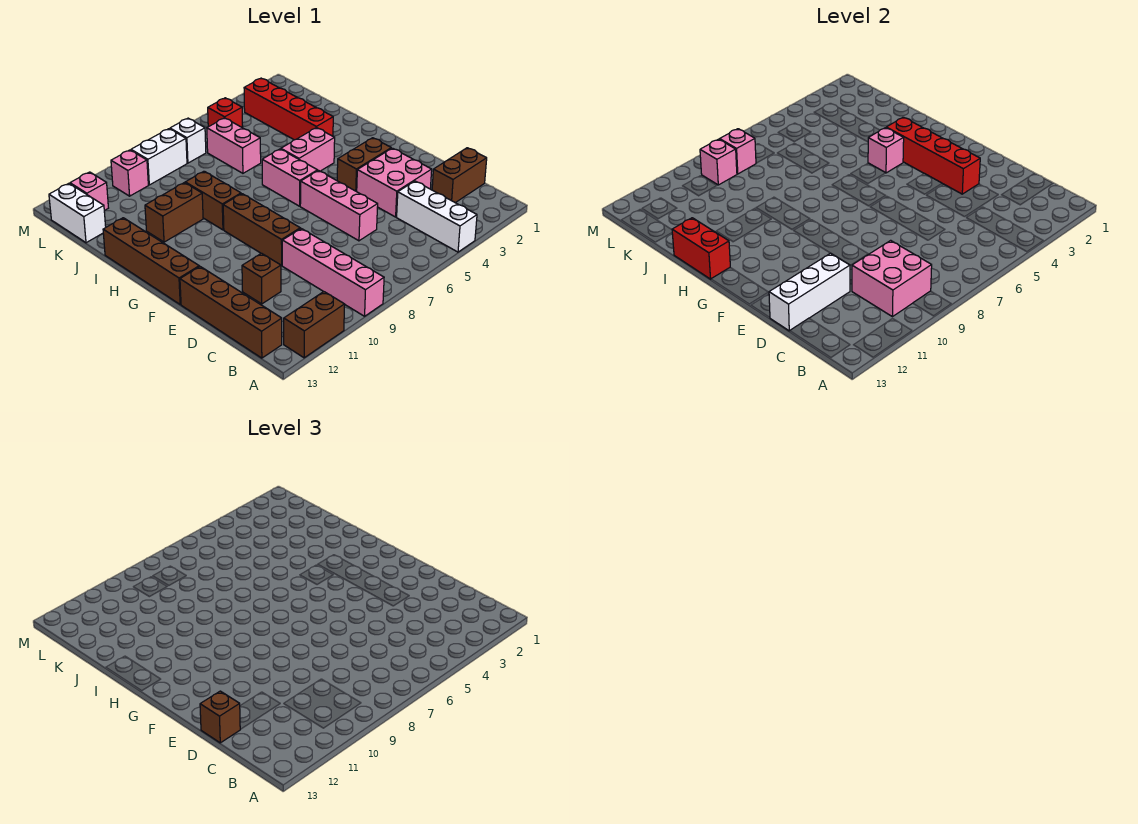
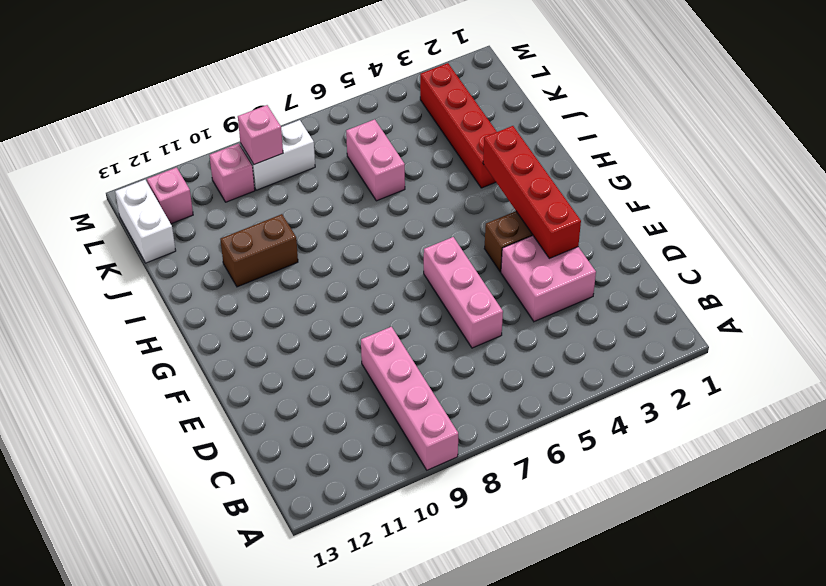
none -> white brick A4:C4 level 1
none -> brown brick A11:A12 level 1
none -> brown brick B13:E13 level 1
none -> brown brick C1:C2 level 1

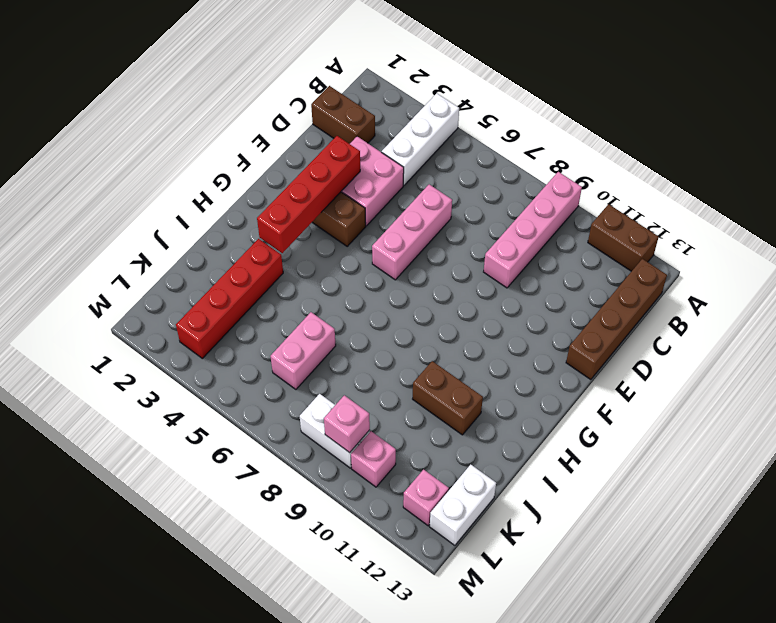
none -> brown brick D11 level 1
none -> brown brick E9:G9 level 1
none -> brown brick F13:I13 level 1
none -> pink brick G6:H6 level 1

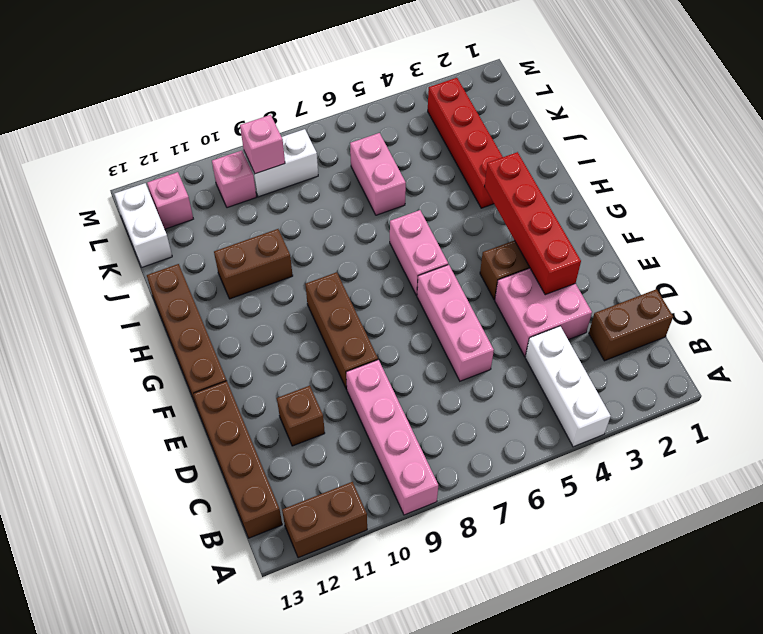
none -> pink brick H4:H5 level 1
none -> brown brick H9:I9 level 1
none -> red brick L5 level 1
none -> white brick L7 level 1

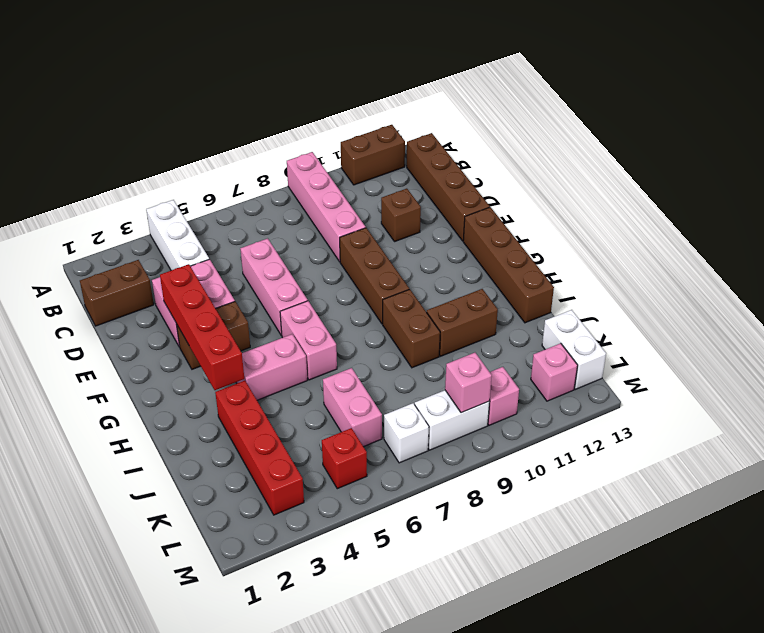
none -> pink brick B9:C10 level 2
none -> white brick D11:D13 level 2
none -> pink brick H4 level 2
none -> red brick H13:I13 level 2

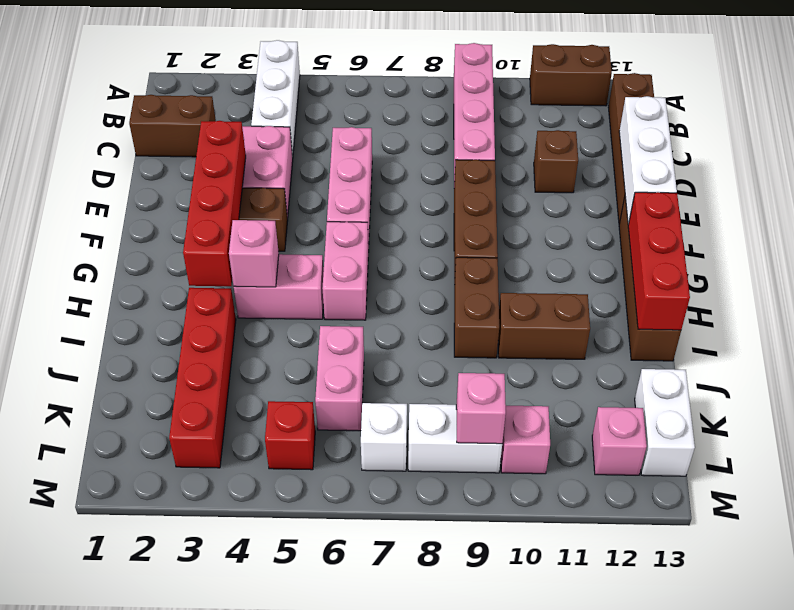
white brick D13:F13 level 2 -> white brick D11:D13 level 2
red brick G13:I13 level 2 -> red brick H13:I13 level 2
none -> pink brick B9:C10 level 2
none -> pink brick L8 level 2
none -> brown brick D13 level 3

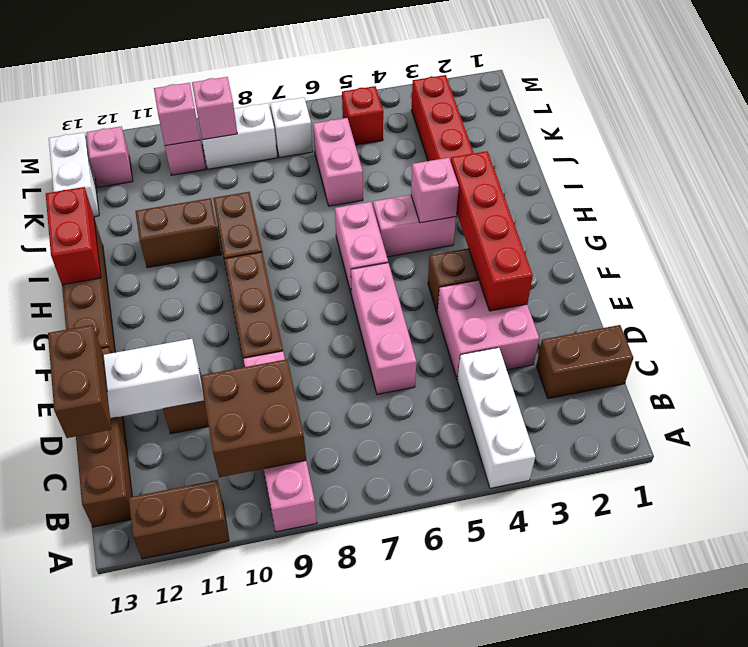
brown brick B9:C10 level 2 -> pink brick B9:C10 level 2
brown brick C13:D13 level 3 -> brown brick D13 level 3
pink brick L10 level 2 -> pink brick L8 level 2

